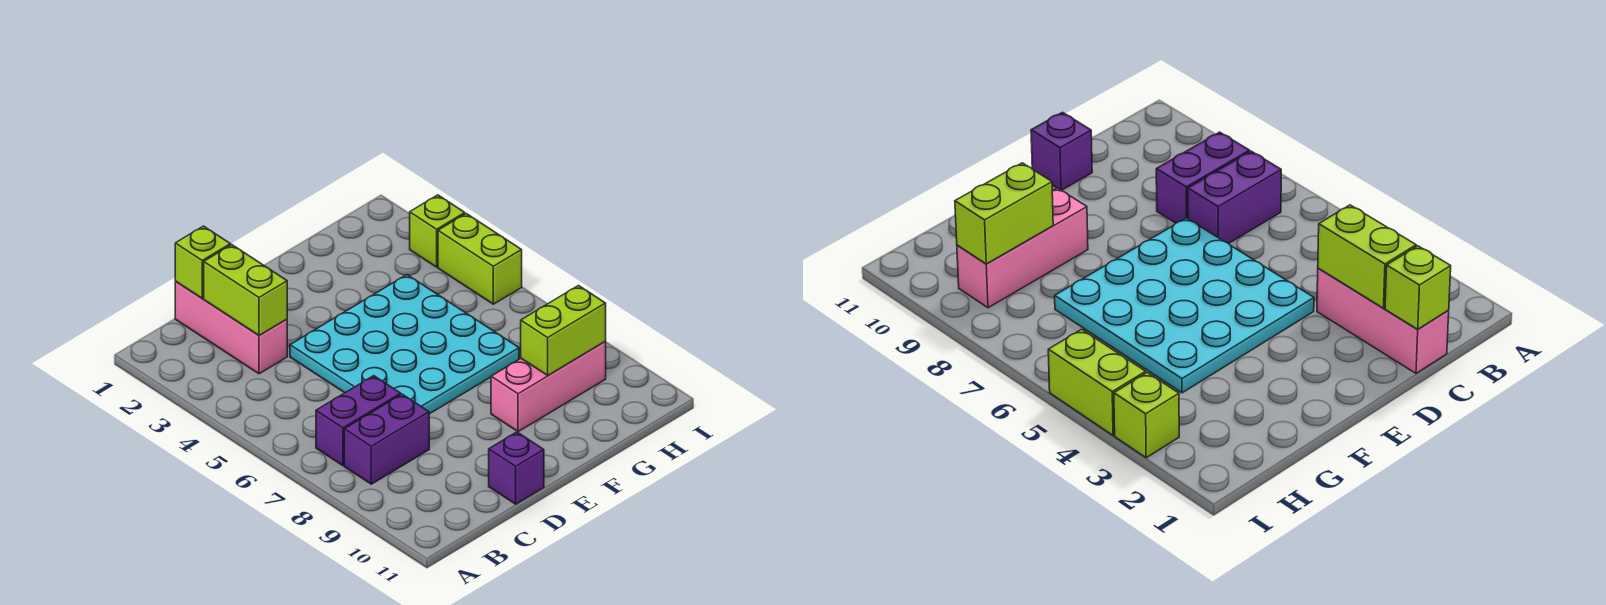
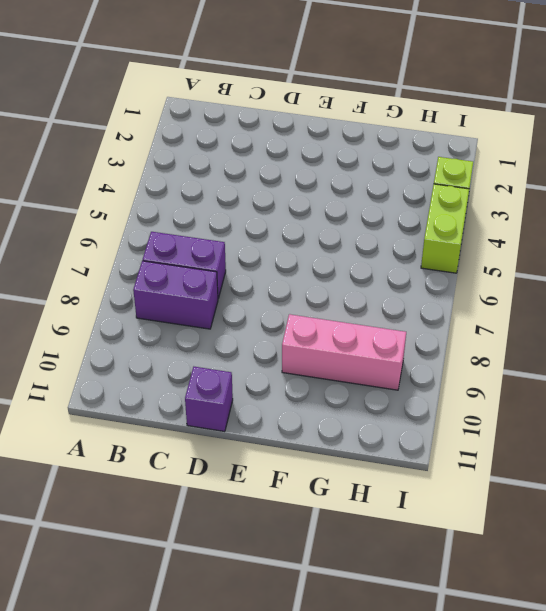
none -> pink brick C1:C3 level 1
none -> cyan plate D4:G7 level 1

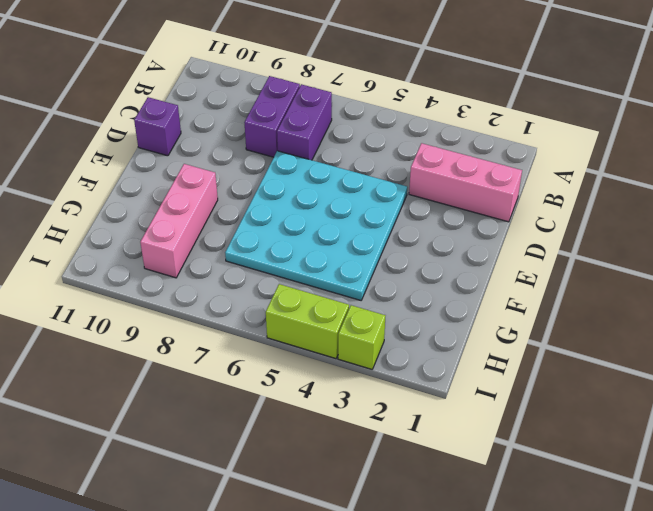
none -> lime brick C1 level 2
none -> lime brick C2:C3 level 2

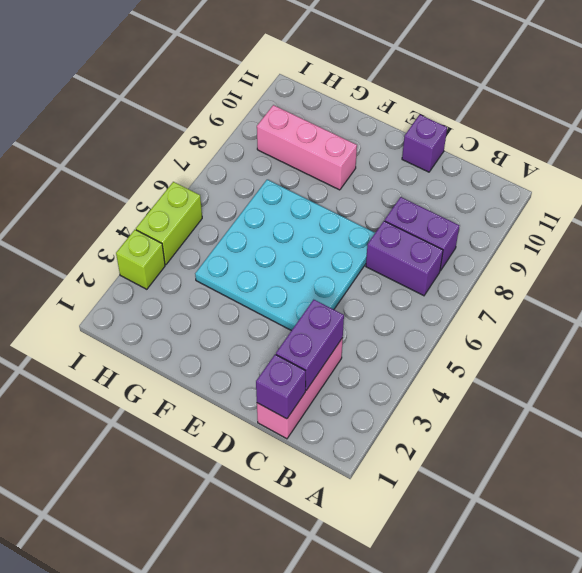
purple brick C1 level 2 -> lime brick C1 level 2
purple brick C2:C3 level 2 -> lime brick C2:C3 level 2
none -> lime brick G9:H9 level 2

